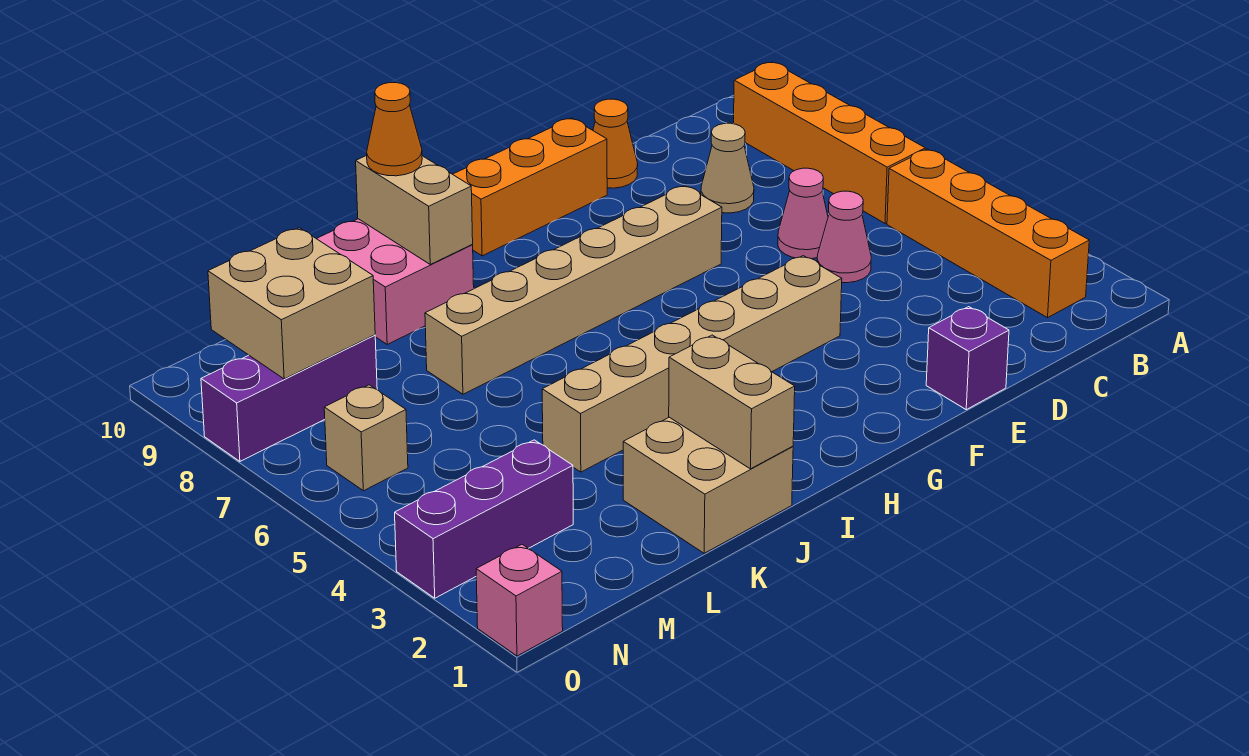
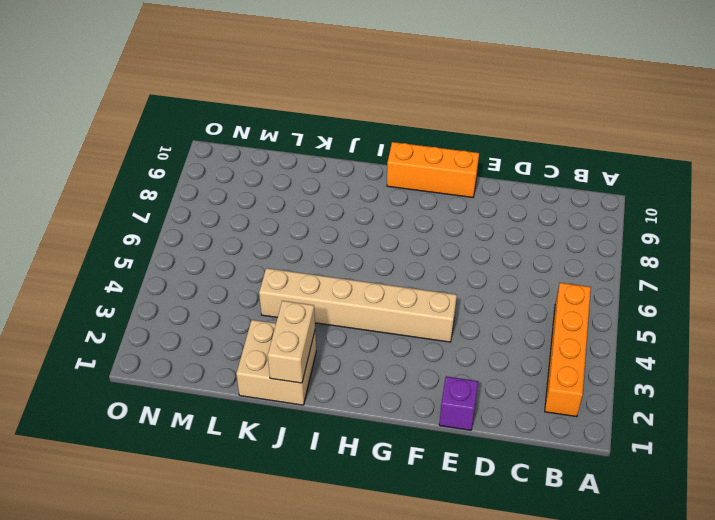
none -> orange brick B6:B9 level 1
none -> pink cone D5 level 1
none -> pink cone D6 level 1

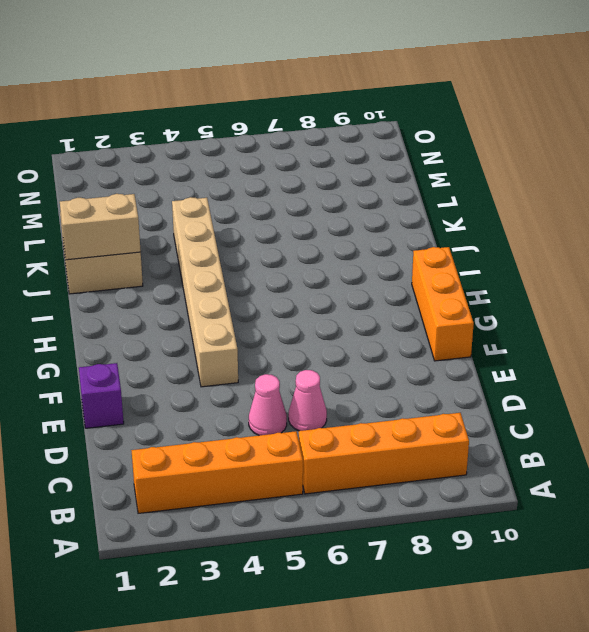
none -> tan cone D8 level 1
none -> orange cone E10 level 1
none -> tan brick F7:K7 level 1

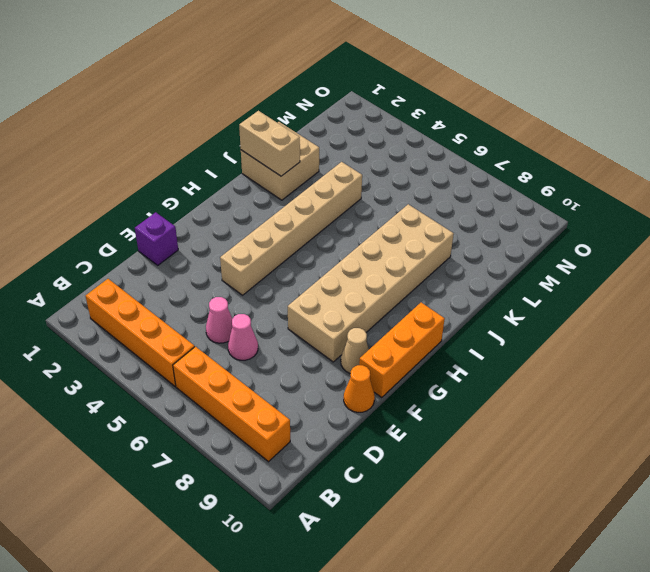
tan brick F7:K8 level 1 -> tan brick F7:K7 level 1
tan cone F9 level 1 -> tan cone D8 level 1
none -> pink brick J9:K10 level 1
none -> purple brick M3:O3 level 1
none -> purple brick M8:O8 level 1

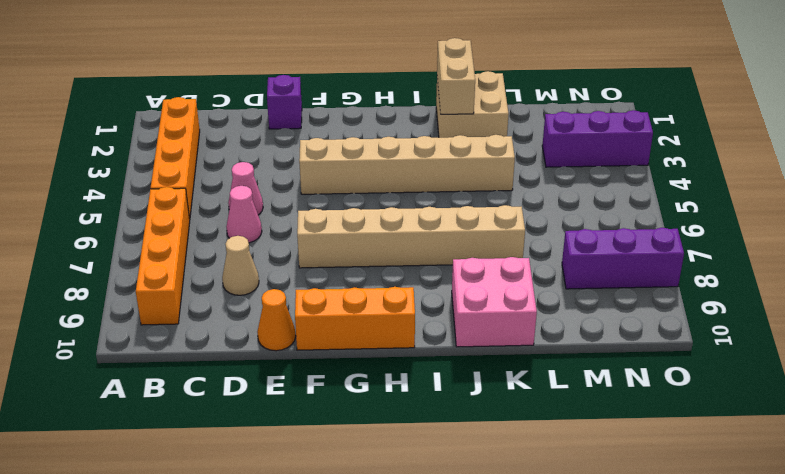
none -> tan brick N6 level 1
none -> pink brick O1 level 1
none -> tan brick J9:J10 level 2

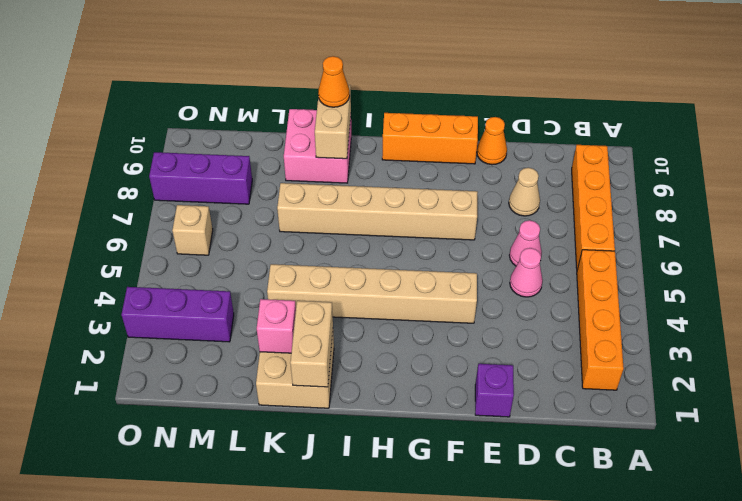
pink brick K2 level 2 -> pink brick O1 level 1
none -> tan brick M8:N9 level 2

